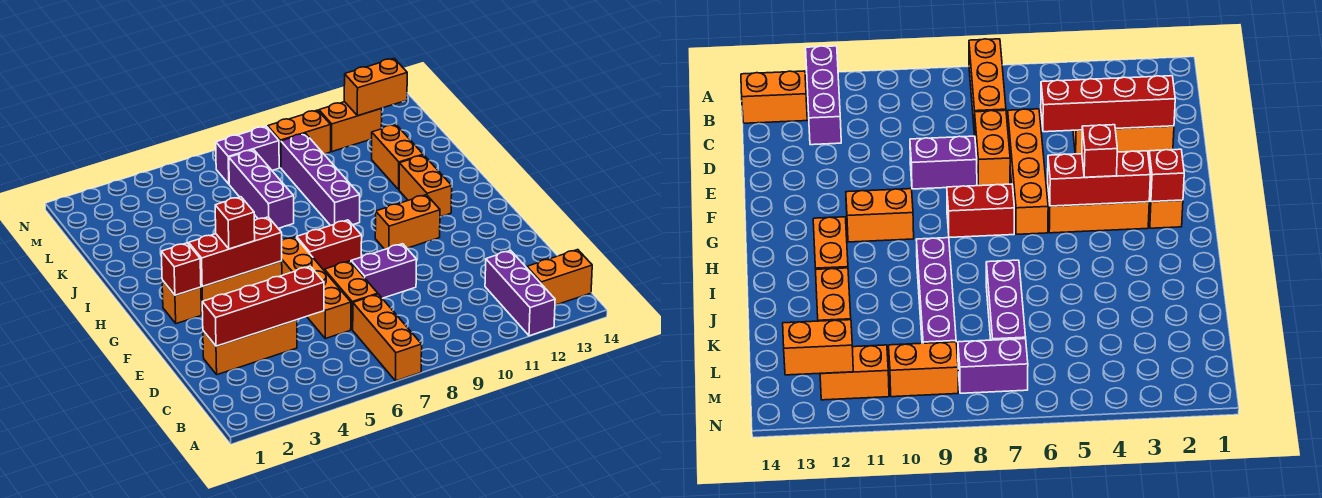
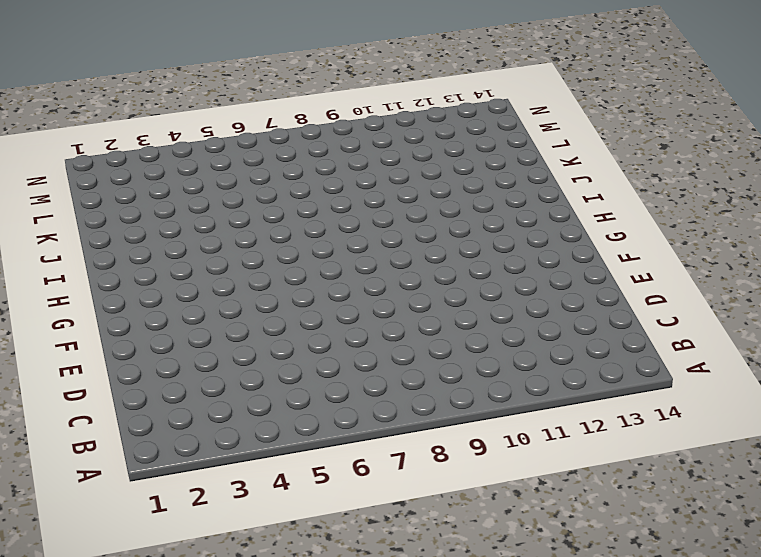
none -> orange brick A7:C7 level 1
none -> purple brick A12:C12 level 1
none -> orange brick B13:B14 level 1

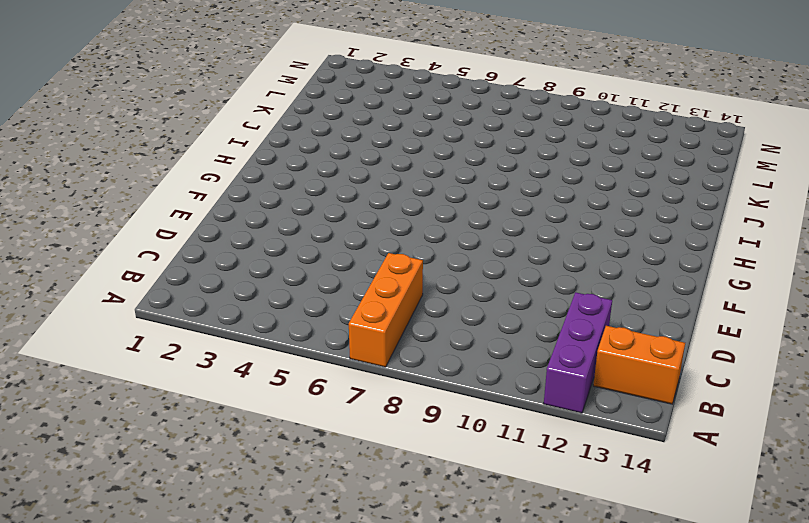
none -> orange brick D2:D4 level 1
none -> orange brick D6:G6 level 1
none -> orange brick D7:E7 level 1

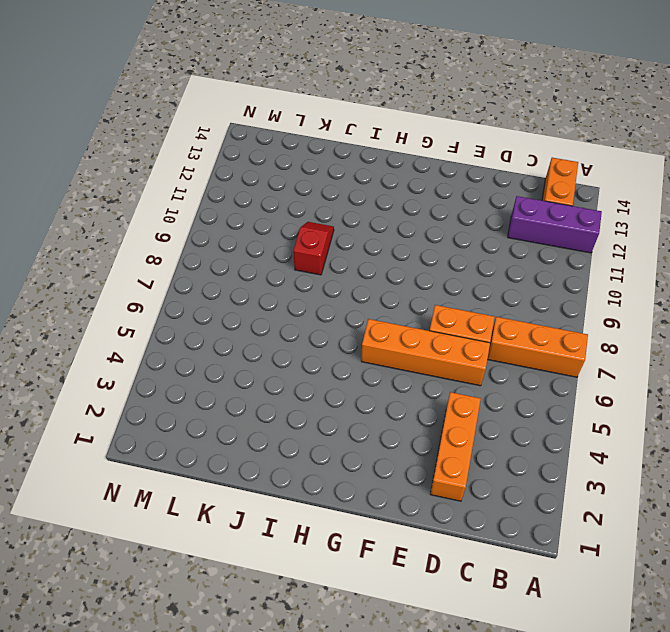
red slope J9:J10 level 1 top 9 -> purple brick I9:L9 level 1
none -> purple brick E8:E9 level 1
none -> orange brick G2 level 1
none -> orange brick G3:G5 level 1

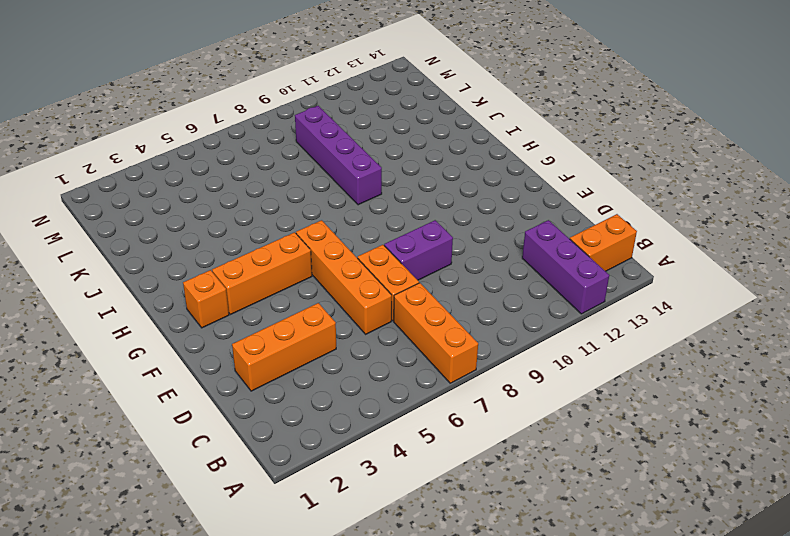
none -> red brick G7:G8 level 1
none -> orange brick G10:G11 level 1
none -> orange brick H12:I12 level 1

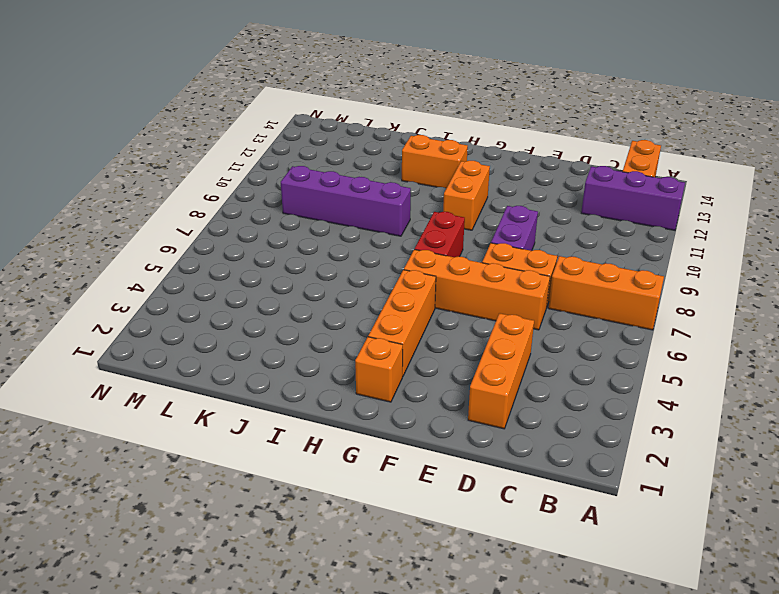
none -> purple brick J7:L7 level 1
none -> orange brick J12:K12 level 1
none -> purple brick M7:M8 level 1

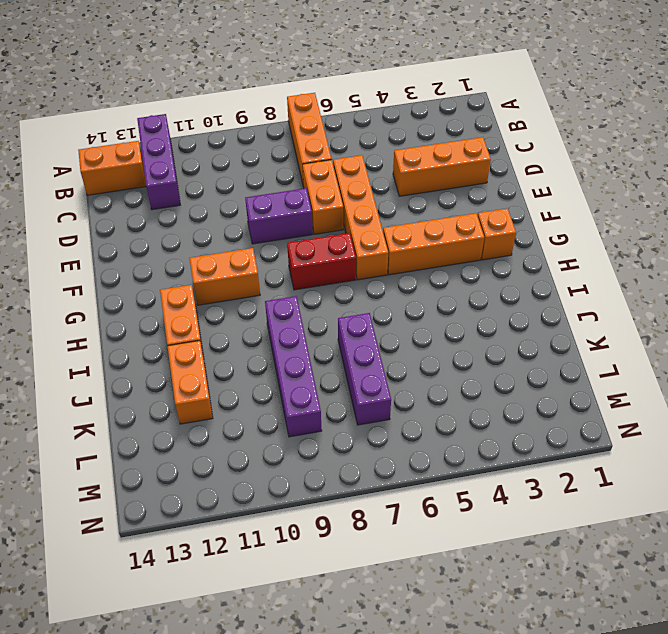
none -> purple brick M7:M8 level 1
none -> orange brick M9:M10 level 1
none -> orange brick M11:M12 level 1

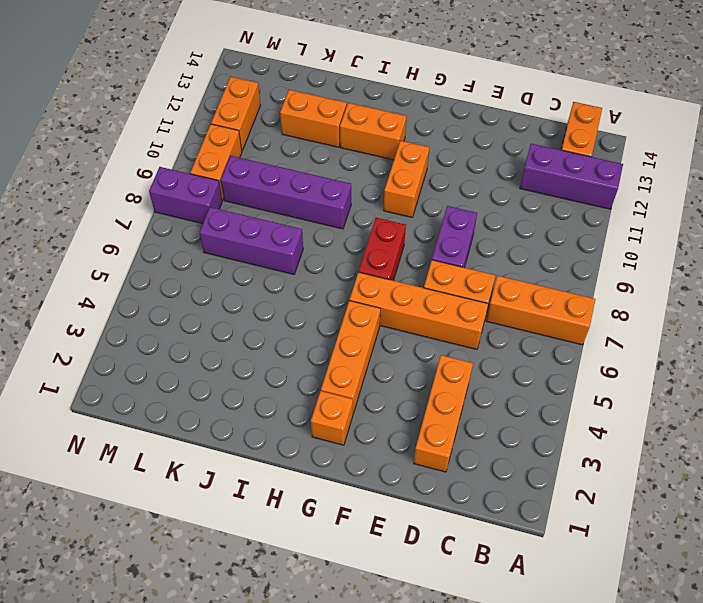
purple brick M8:N8 level 1 -> purple brick M7:M8 level 1
none -> red brick D2:D5 level 2
none -> red brick G2 level 2
none -> red brick G3:G5 level 2

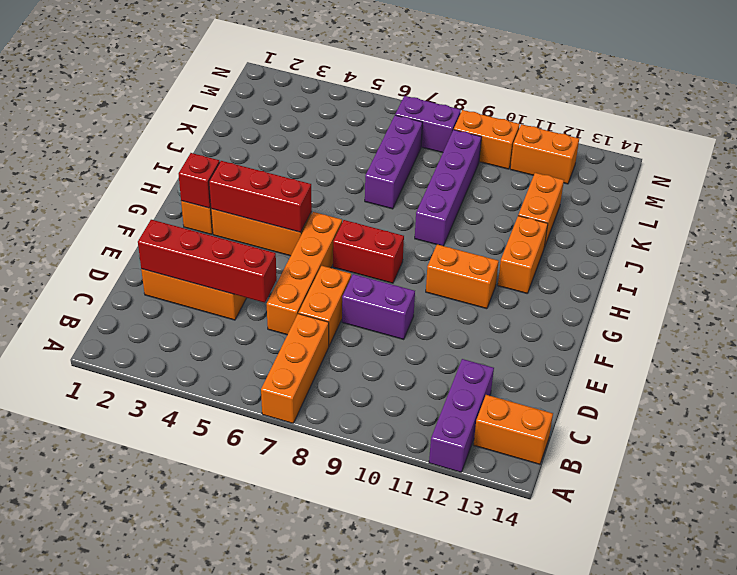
none -> orange brick M12:M13 level 2
none -> red brick G4 level 3

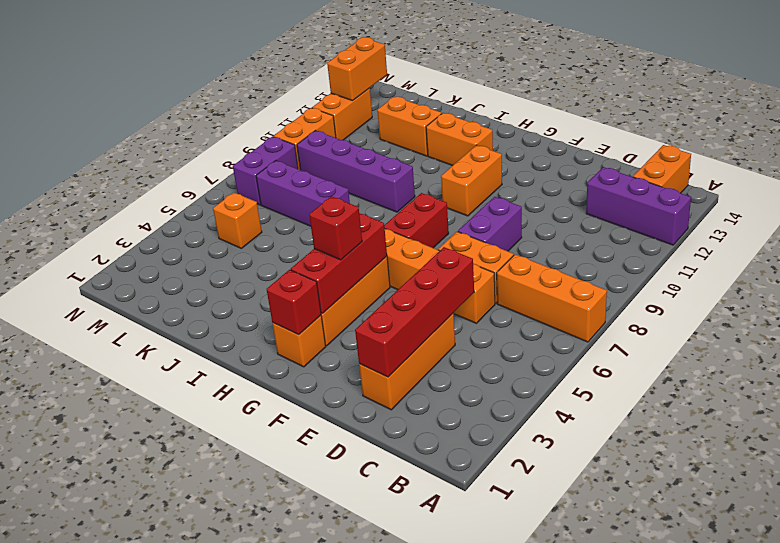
orange brick L5 level 1 -> none

